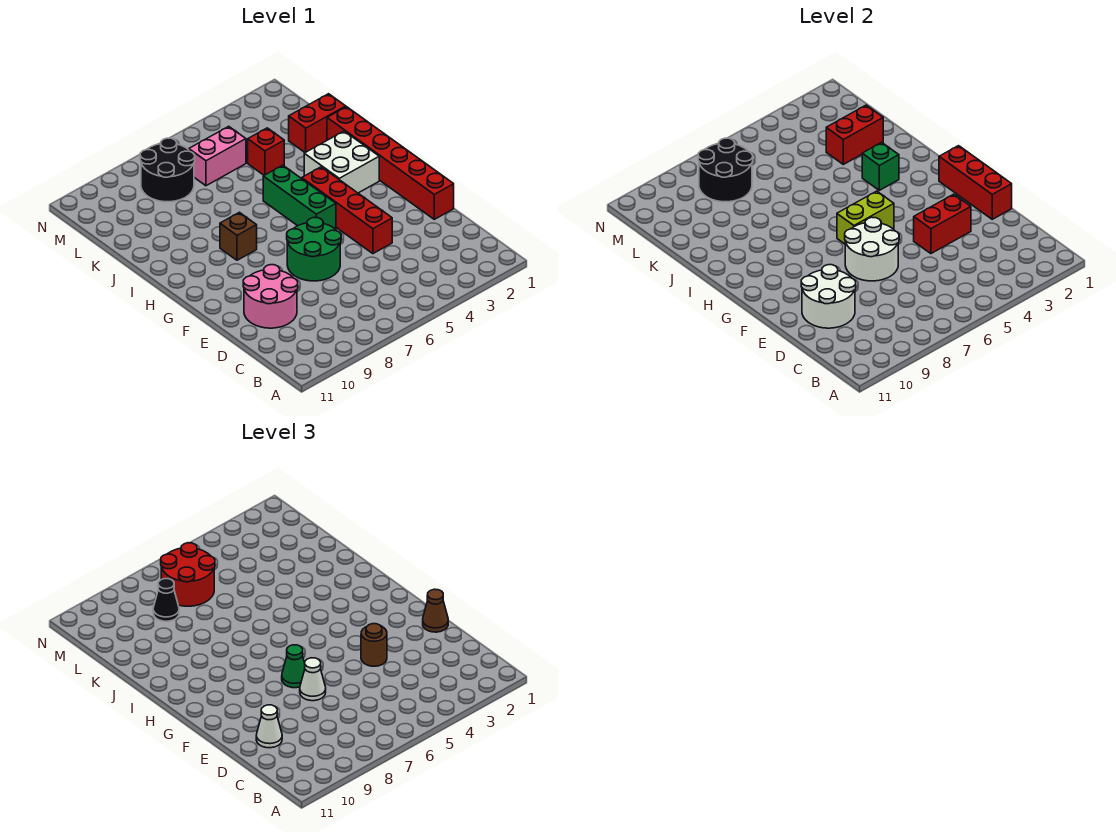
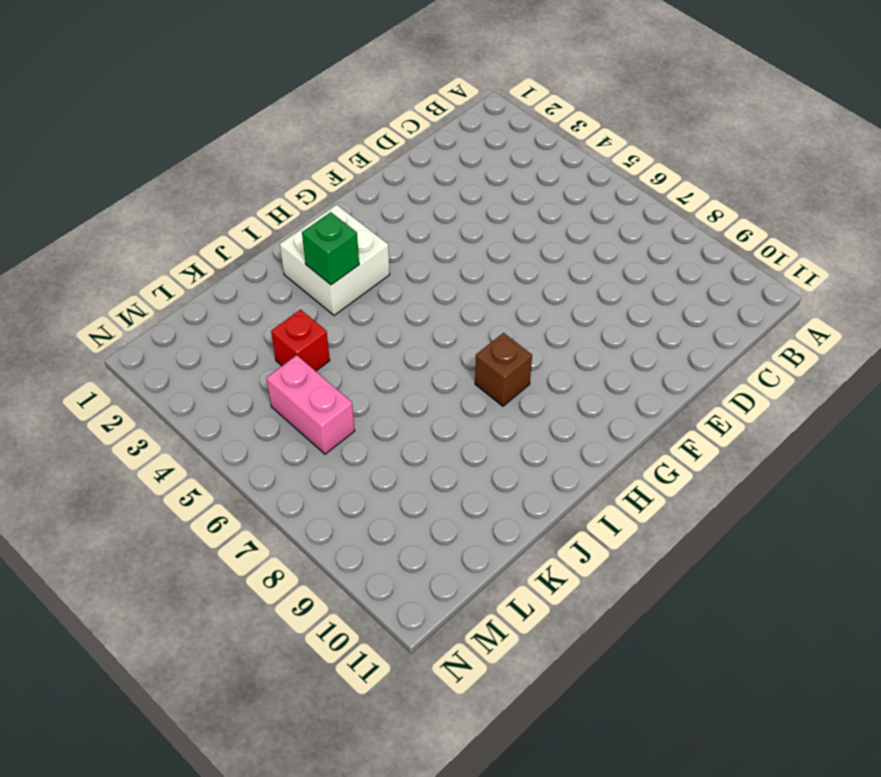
none -> pink round brick D9:E10 level 1
none -> red brick E1:J1 level 1
none -> red brick E4:H4 level 1

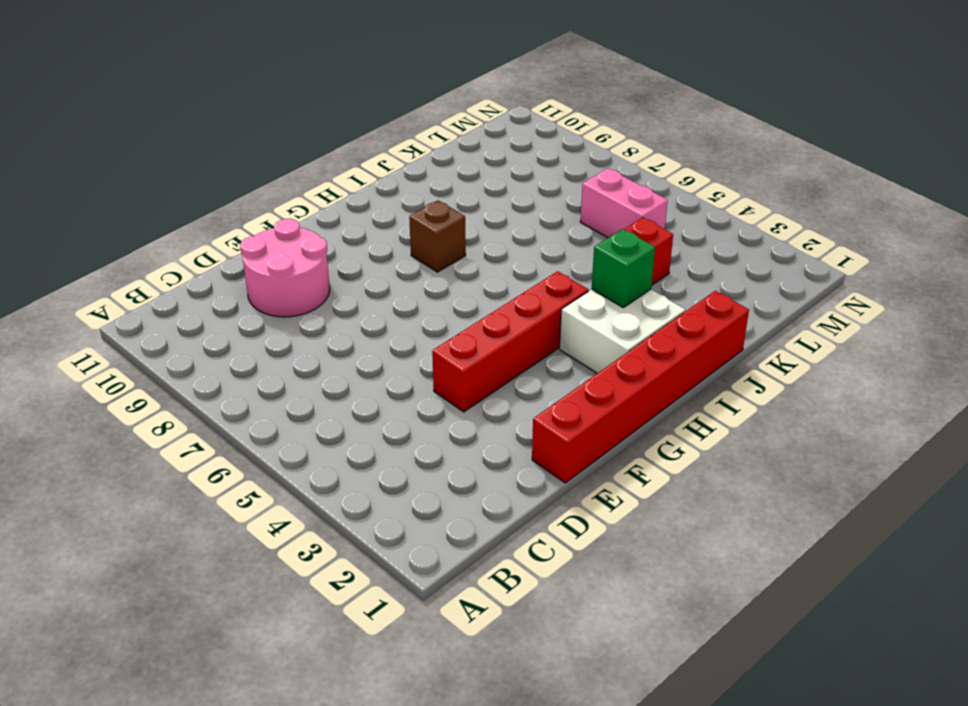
none -> green round brick E6:F7 level 1
none -> green brick G5:I5 level 1
none -> red brick K1:K2 level 1

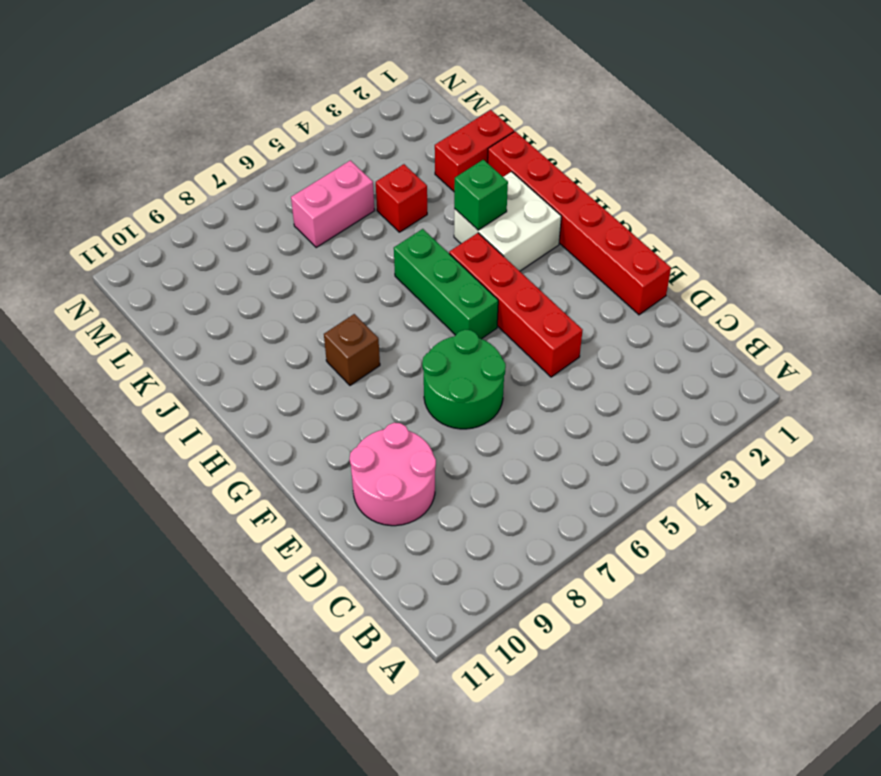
none -> black round brick L7:M8 level 1
none -> white round brick D9:E10 level 2
none -> red brick E1:G1 level 2

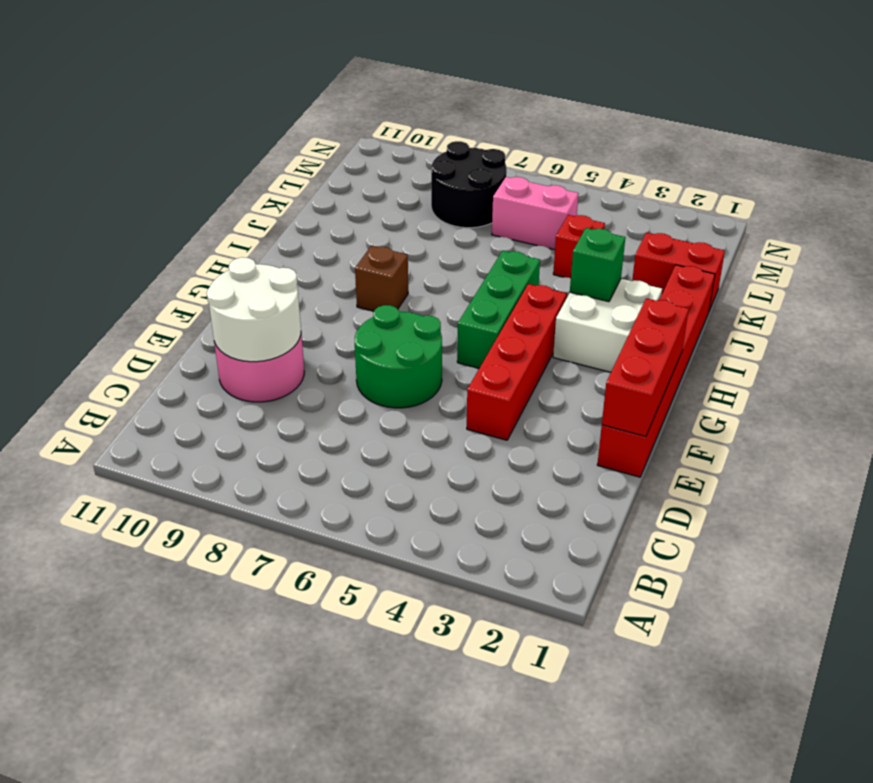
none -> red brick E3:E4 level 2
none -> white round brick E6:F7 level 2
none -> lime brick G5:G6 level 2

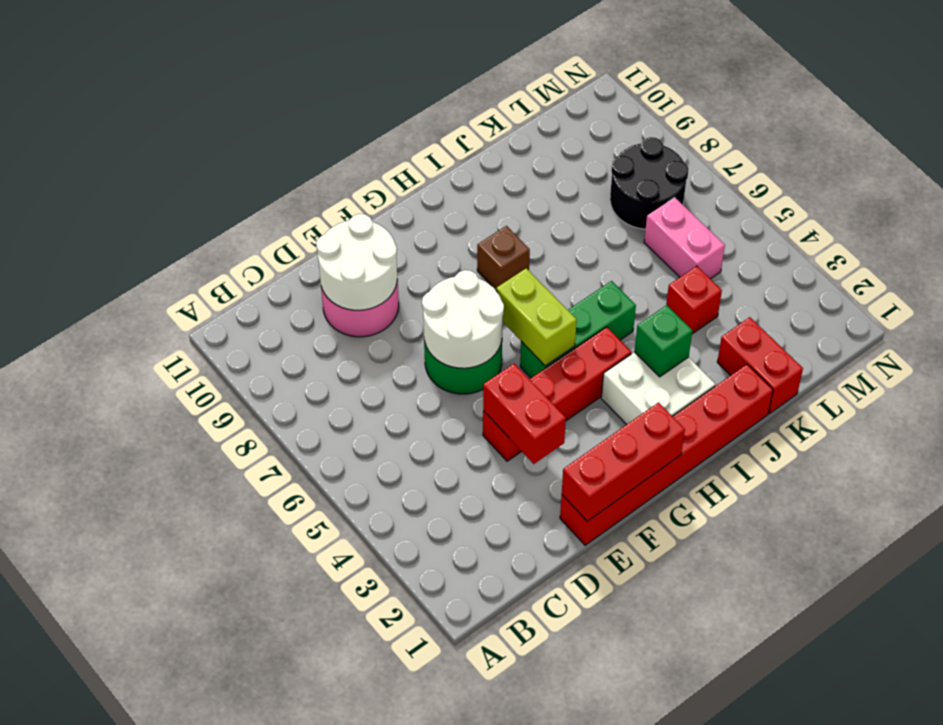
none -> red brick K2:K3 level 2
none -> black round brick L7:M8 level 2
none -> white cone D10 level 3

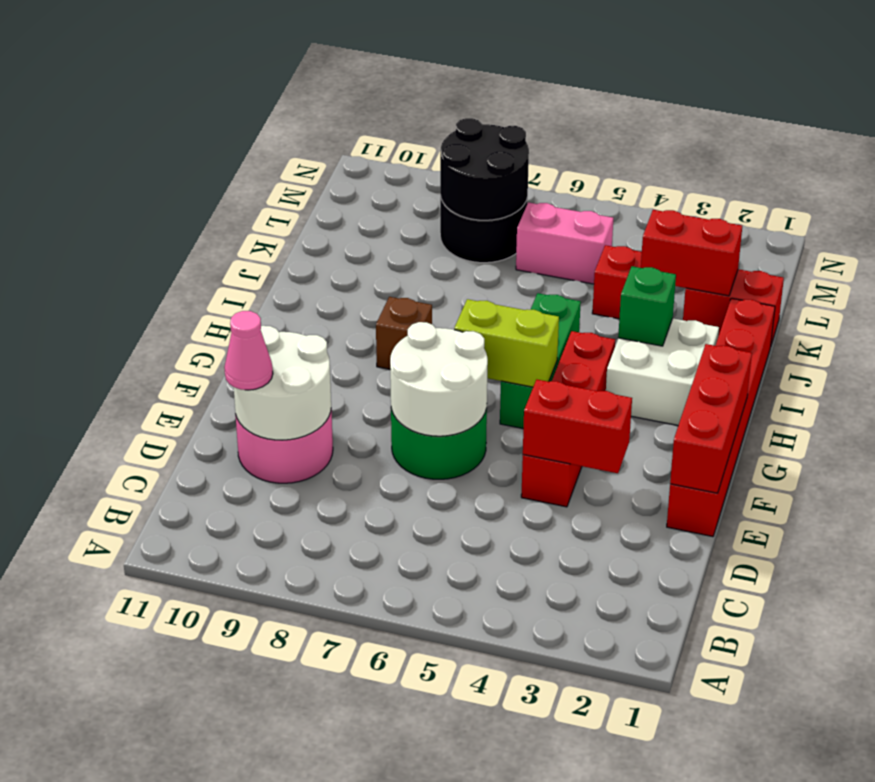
pink cone D10 level 3 -> white cone D10 level 3
none -> brown cone E1 level 3
none -> brown round brick E4 level 3
none -> white cone E7 level 3

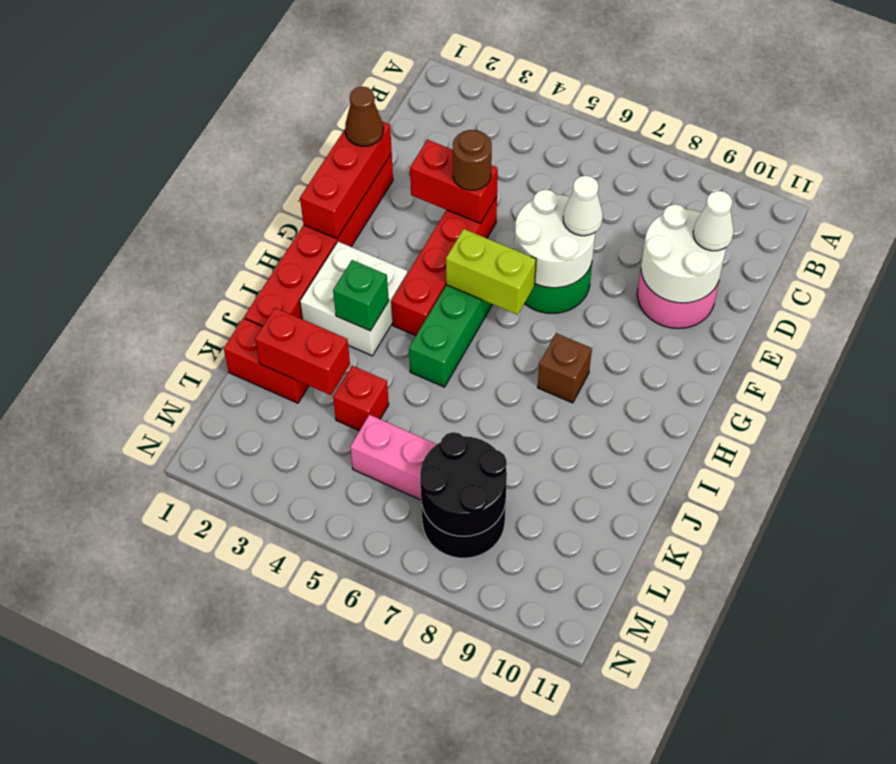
none -> green cone F7 level 3
none -> red round brick L6:M7 level 3
none -> black cone L8 level 3

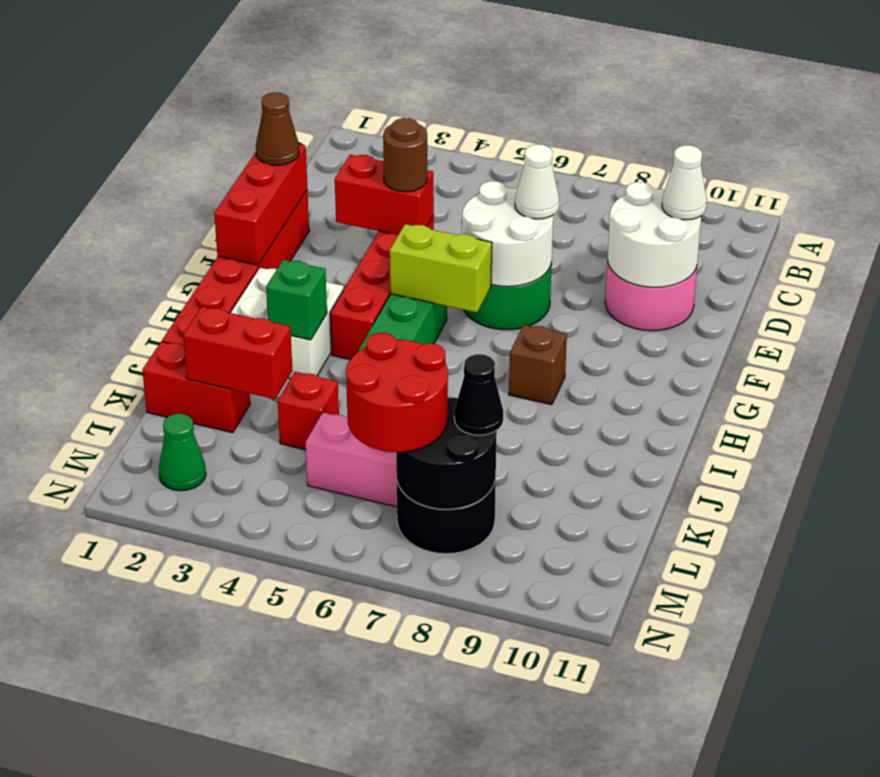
green cone M2 level 1 -> green cone F7 level 3

